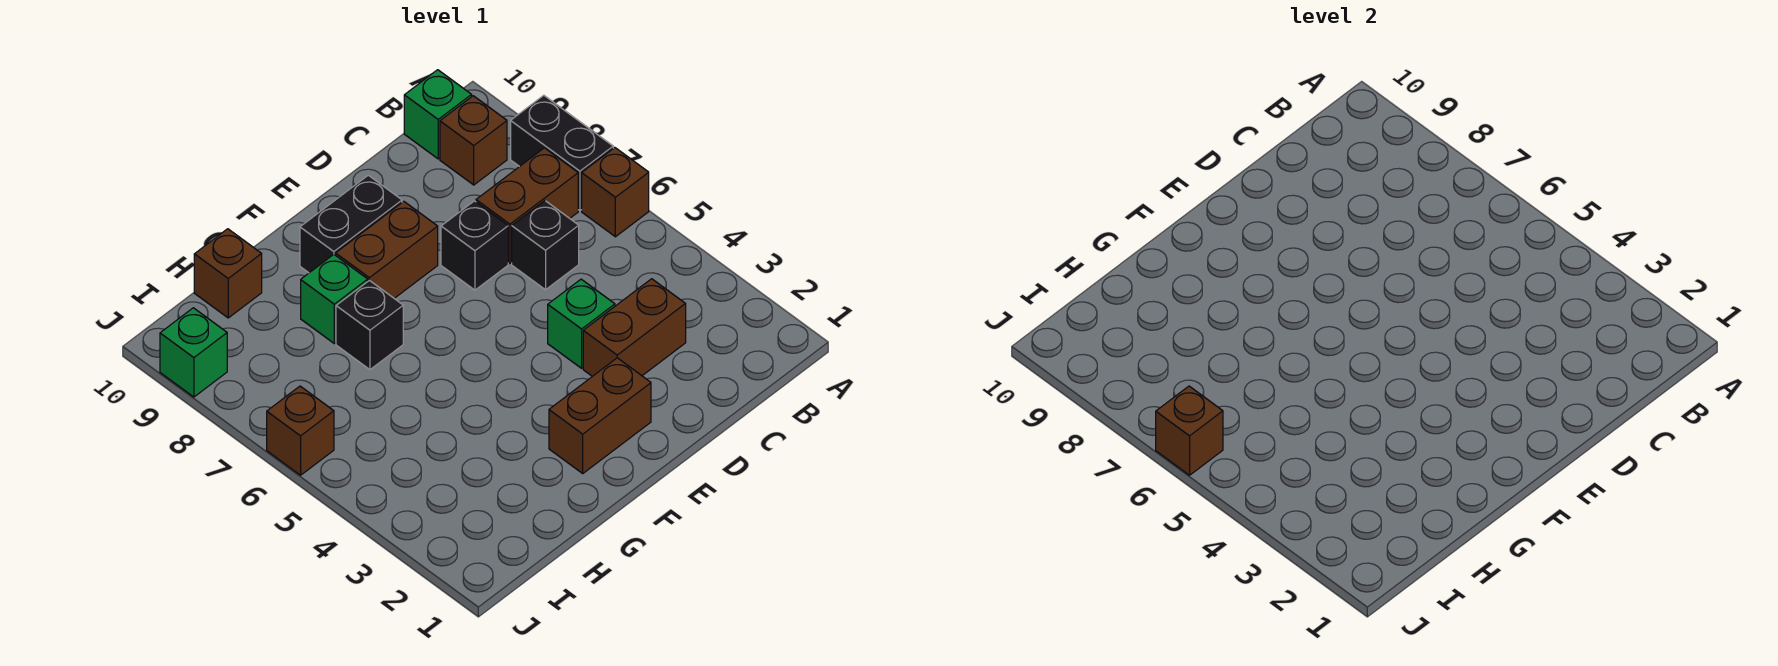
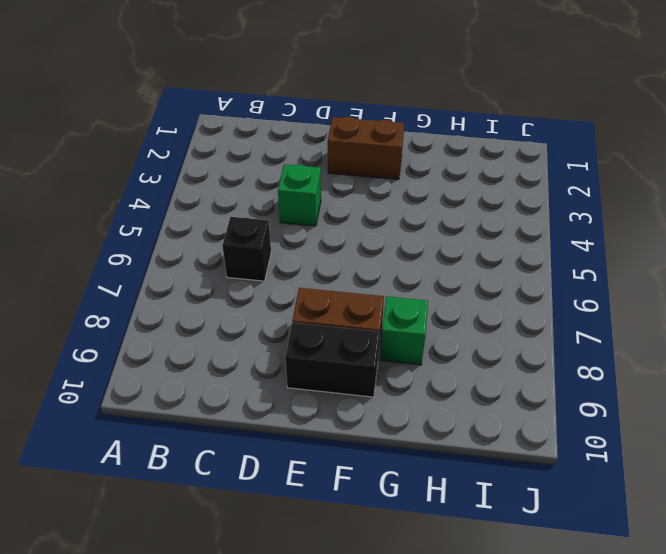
none -> brown brick A6 level 1
none -> black brick A7:A8 level 1
none -> brown brick B7:C7 level 1

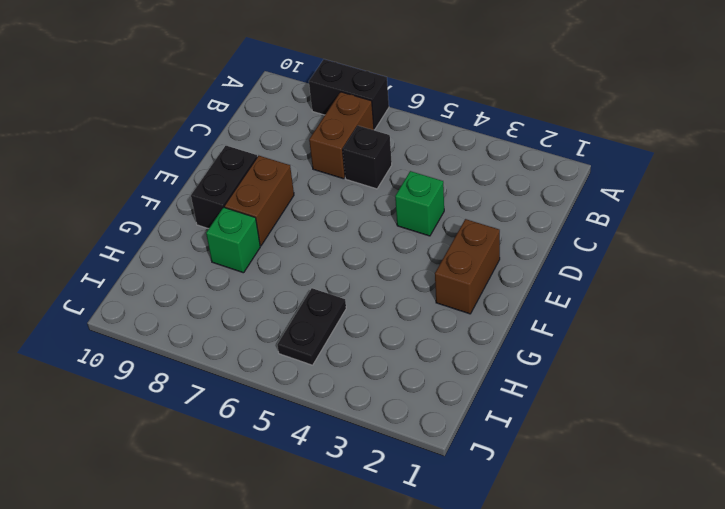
black plate H5:I5 level 1 -> none
none -> brown brick A6 level 1
none -> brown brick B9 level 1
none -> green brick B10 level 1

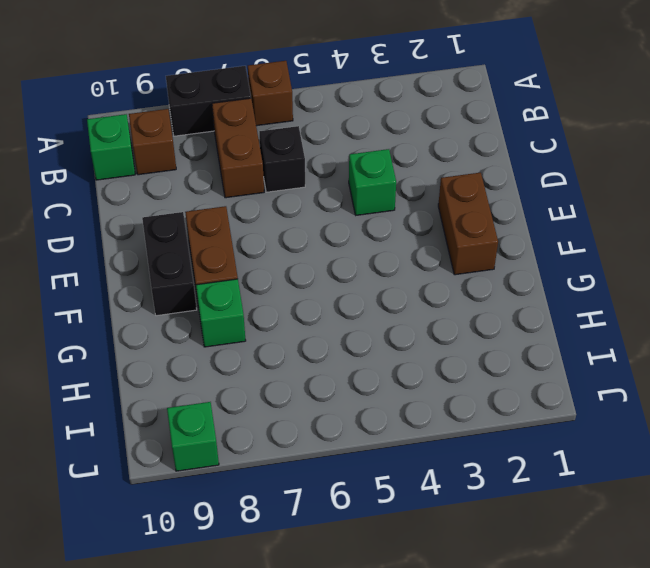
none -> brown brick C3:D3 level 1
none -> black brick D7 level 1
none -> black brick G7 level 1

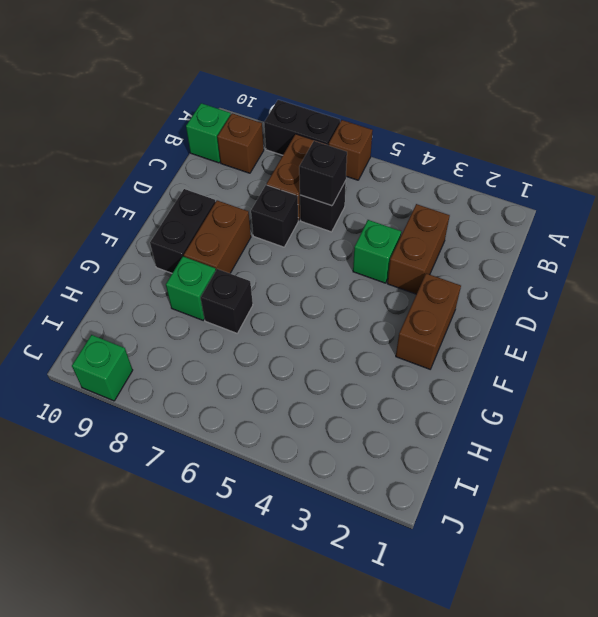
black brick C6 level 2 -> none
none -> brown brick H10 level 1
none -> brown brick J6 level 1
none -> brown brick J6 level 2

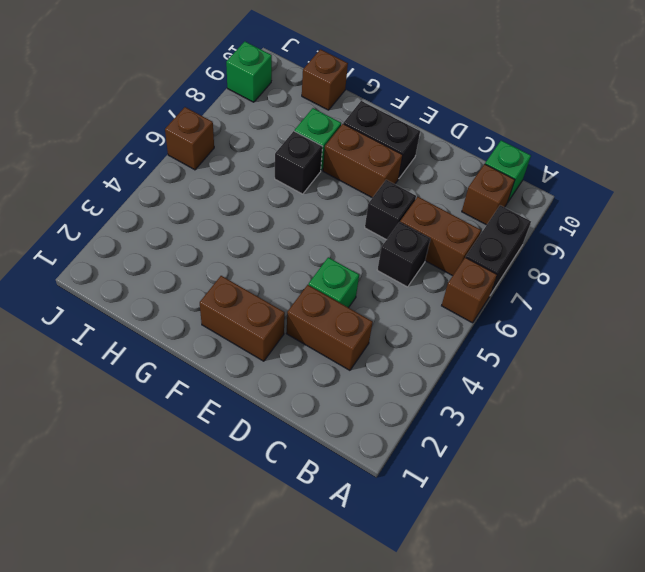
none -> brown brick J6 level 2

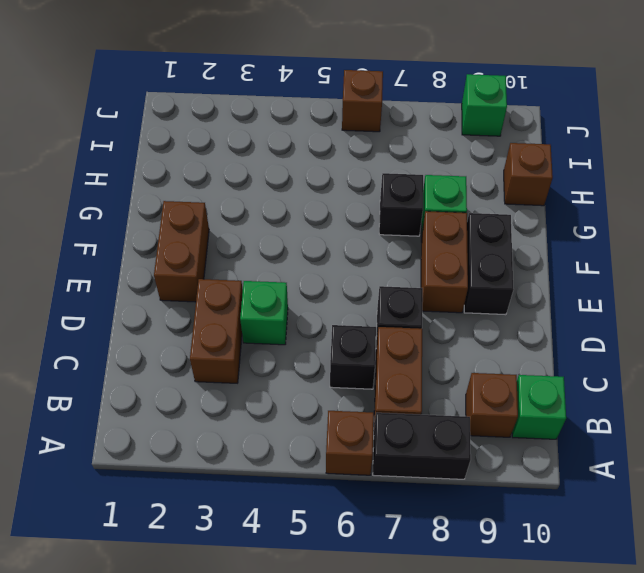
none -> brown brick J6 level 2

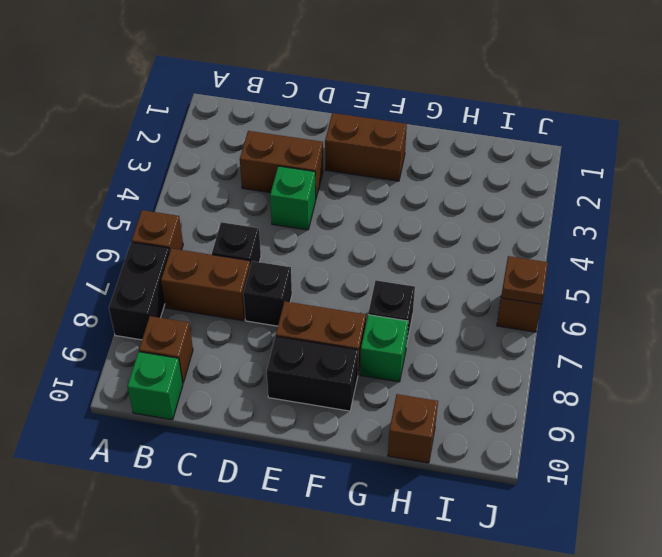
brown plate J6 level 2 -> brown brick J6 level 2
none -> green brick J9 level 1

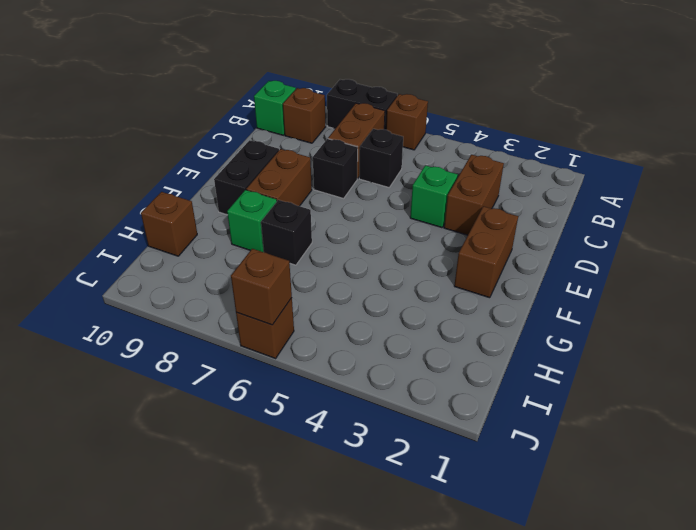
none -> green brick J9 level 1

